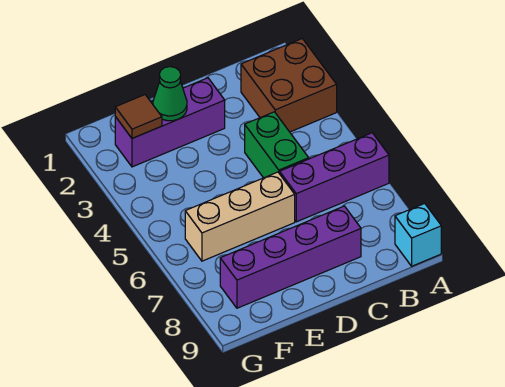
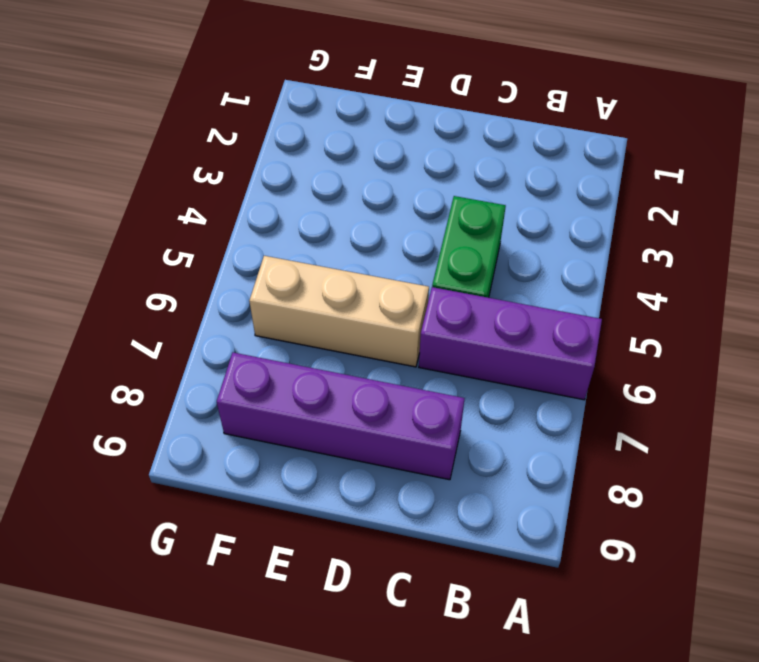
none -> brown brick A2:B3 level 1
none -> cyan brick A9 level 1

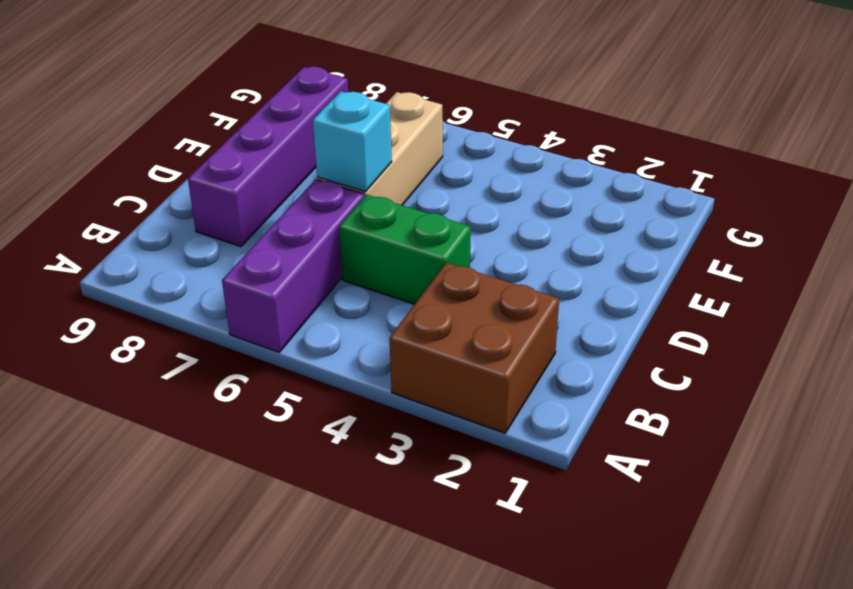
cyan brick D6 level 2 -> cyan brick A9 level 1
none -> purple brick D2:F2 level 1
none -> green cone E2 level 2

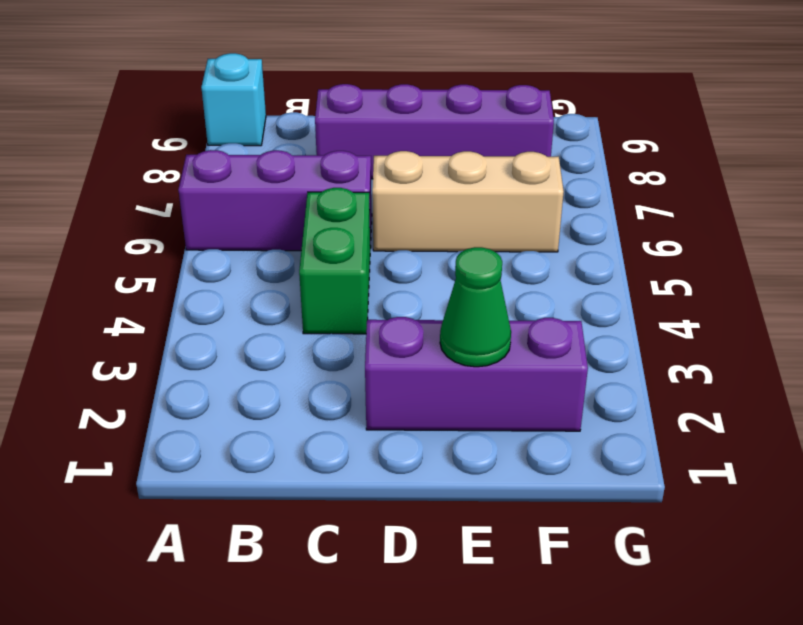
none -> brown brick A2:B3 level 1
none -> brown tile F2 level 2

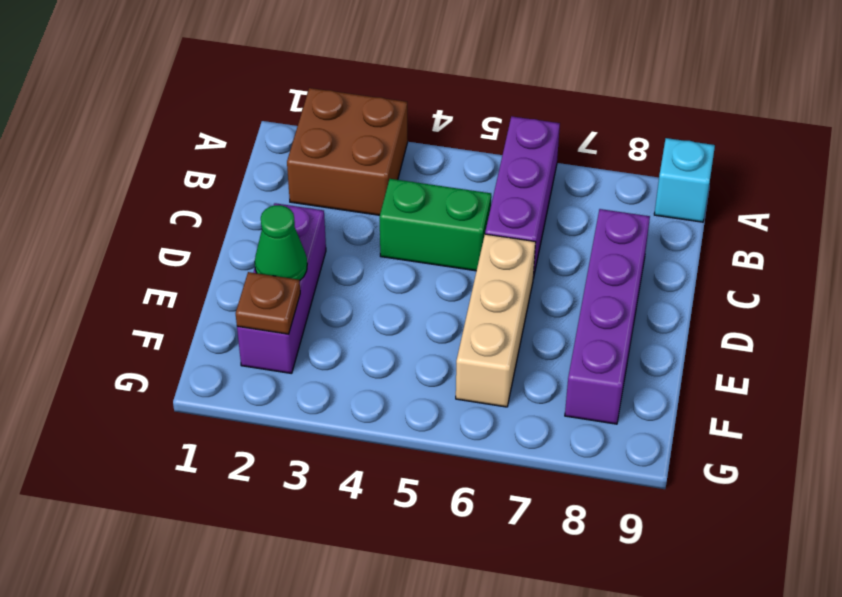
brown plate F2 level 2 -> brown tile F2 level 2

